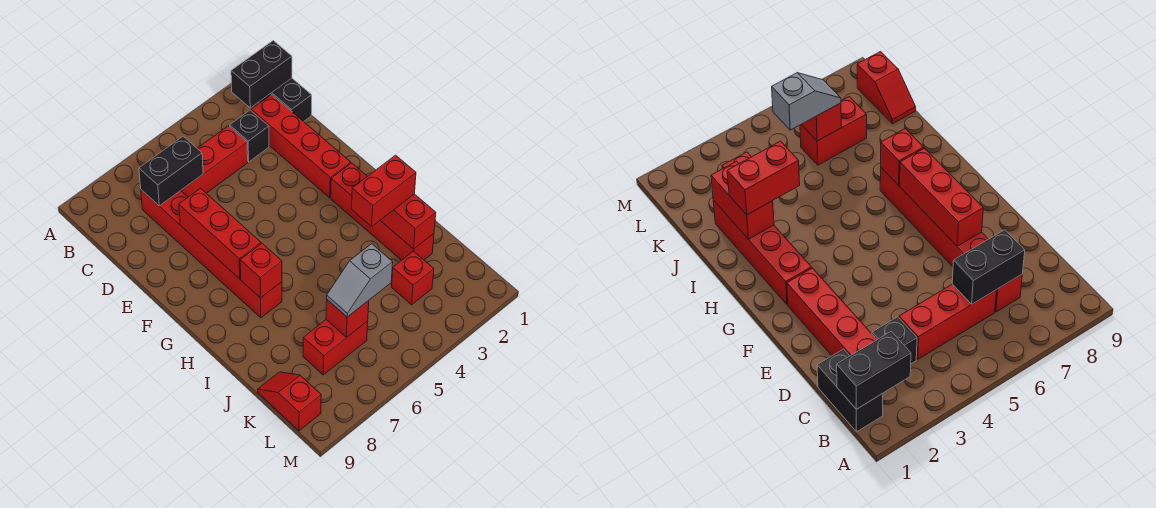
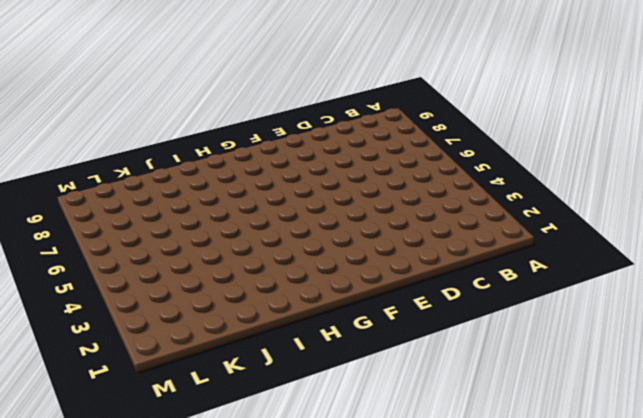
none -> black brick B1:C1 level 1
none -> red brick C2:F2 level 1
none -> black brick C3 level 1

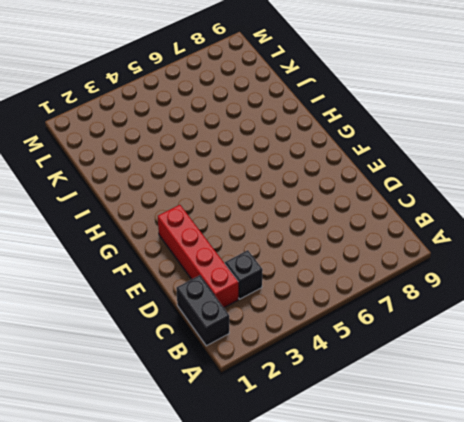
none -> red brick C4:C6 level 1
none -> red brick C7:H7 level 1
none -> red brick G2:J2 level 1

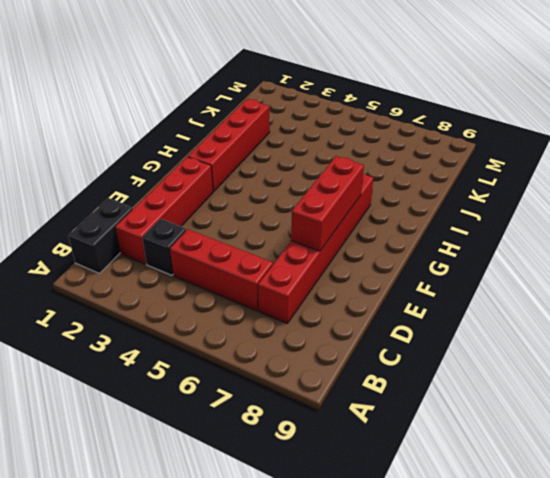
none -> red brick K3 level 1
none -> red brick K6:K7 level 1
none -> red slope K9:L9 level 1 top L

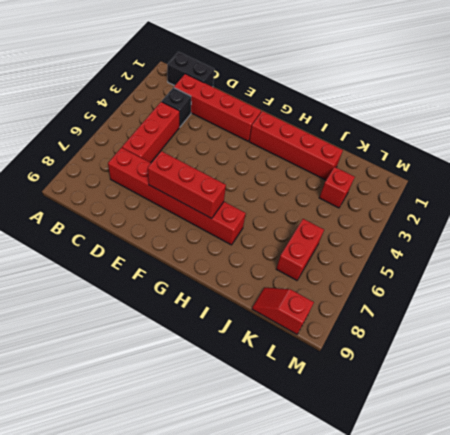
none -> black brick B1:B2 level 2
none -> black brick C6:C7 level 2
none -> red brick H7 level 2

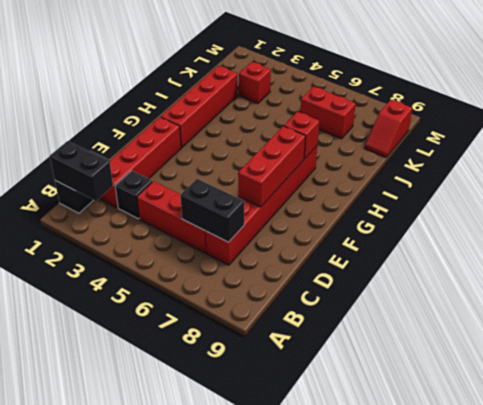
none -> red brick I2:J2 level 2
none -> red brick K6 level 2
none -> red brick I2:I3 level 3

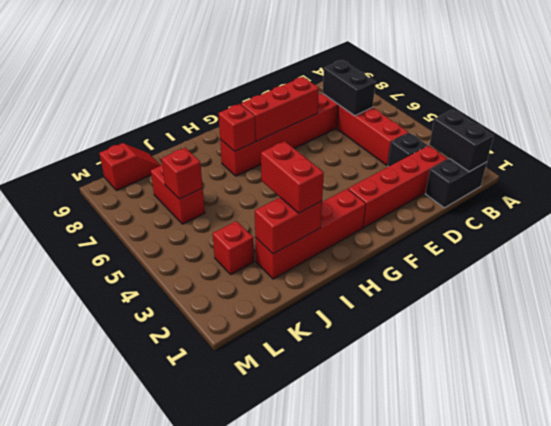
none -> grey slope K5:K6 level 3 top 5

